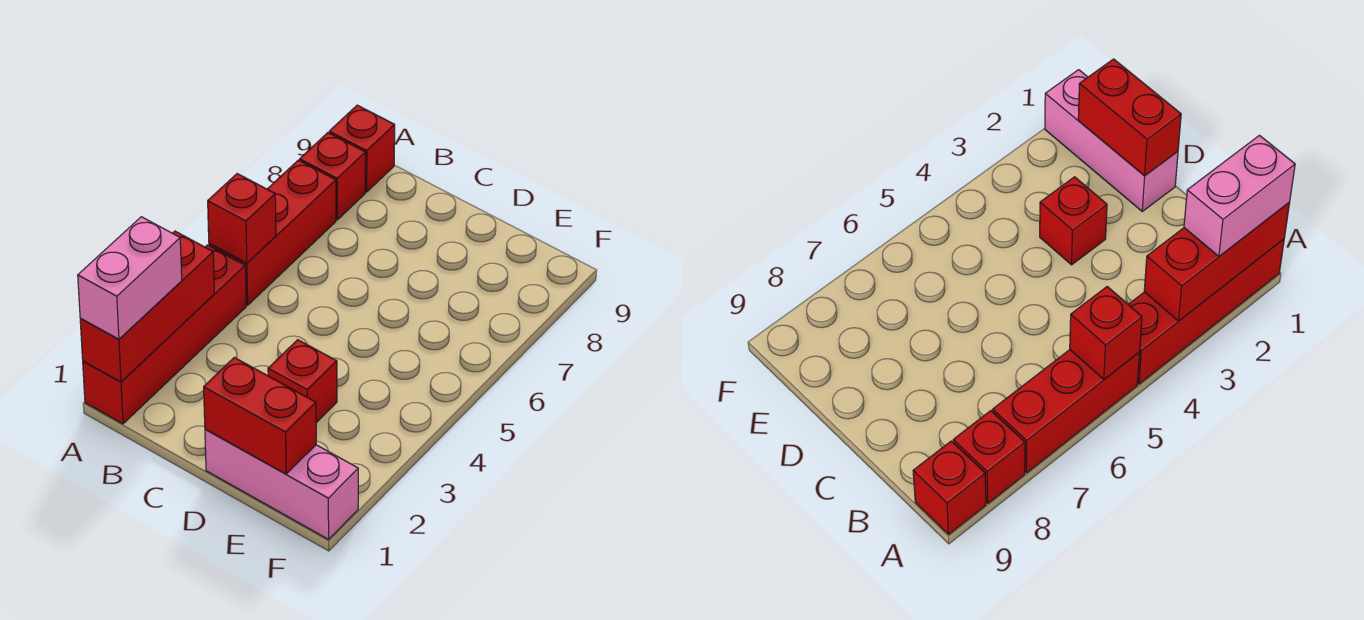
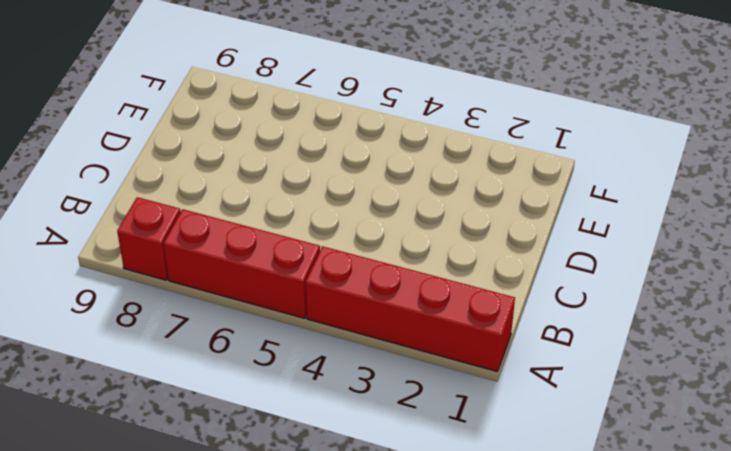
none -> red brick A9 level 1
none -> pink brick D1:F1 level 1

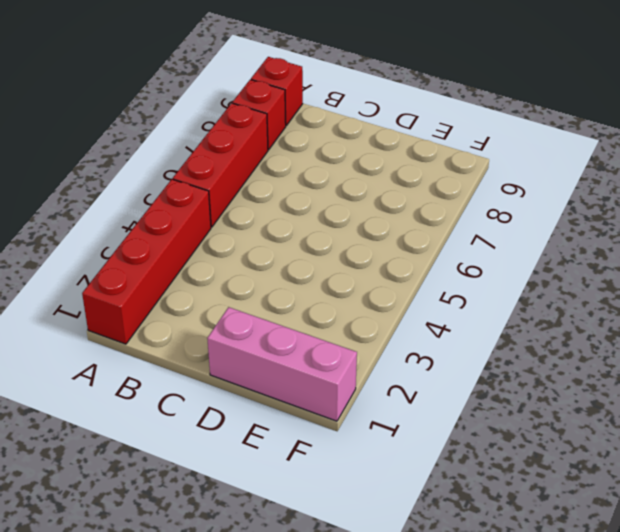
none -> red brick D3 level 1
none -> red brick A1:A3 level 2

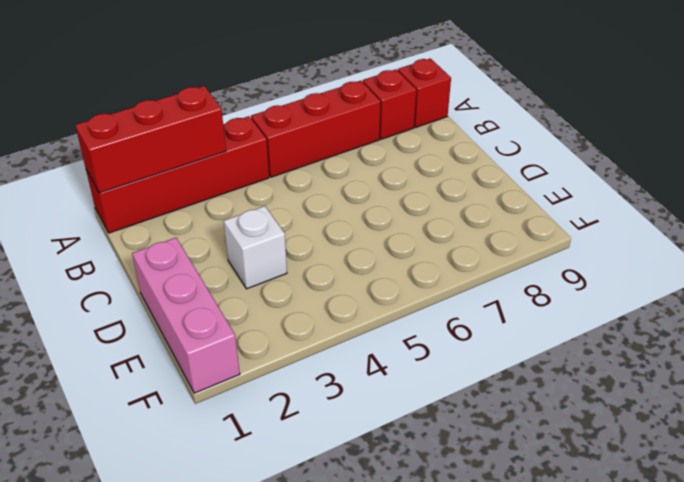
white brick D3 level 1 -> red brick D3 level 1
none -> red brick A5 level 2
none -> red brick D1:E1 level 2

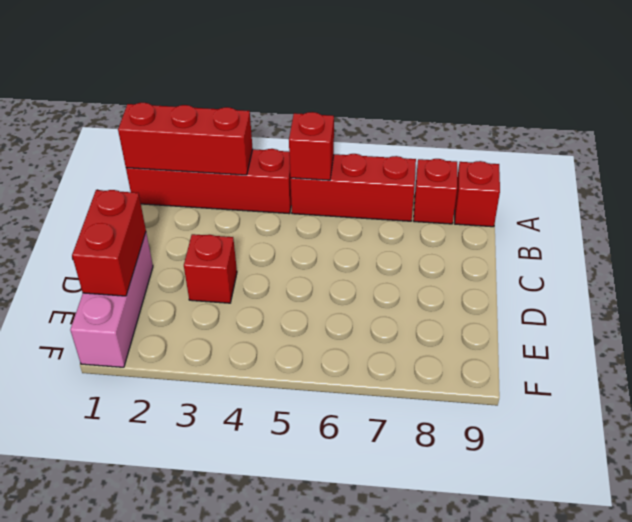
none -> pink brick A1:A2 level 3

